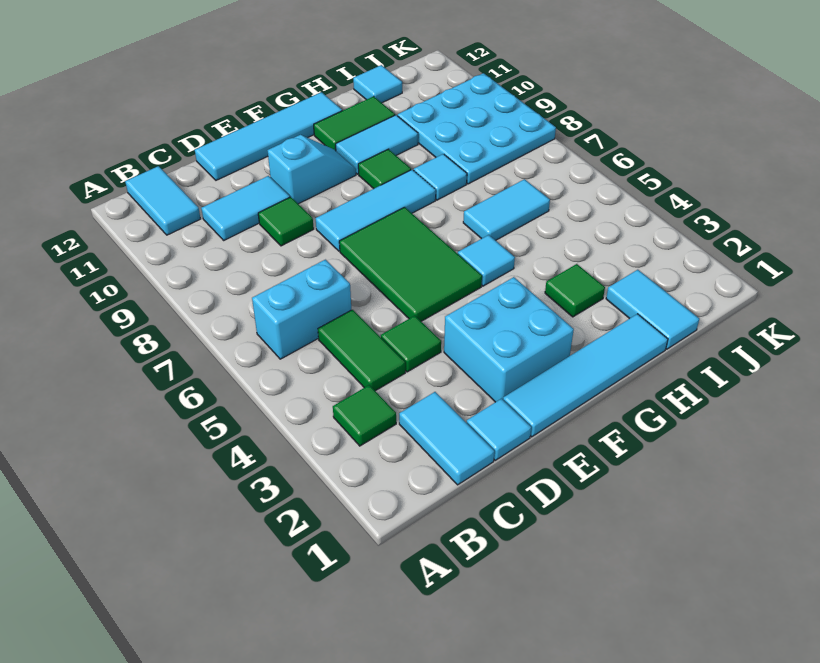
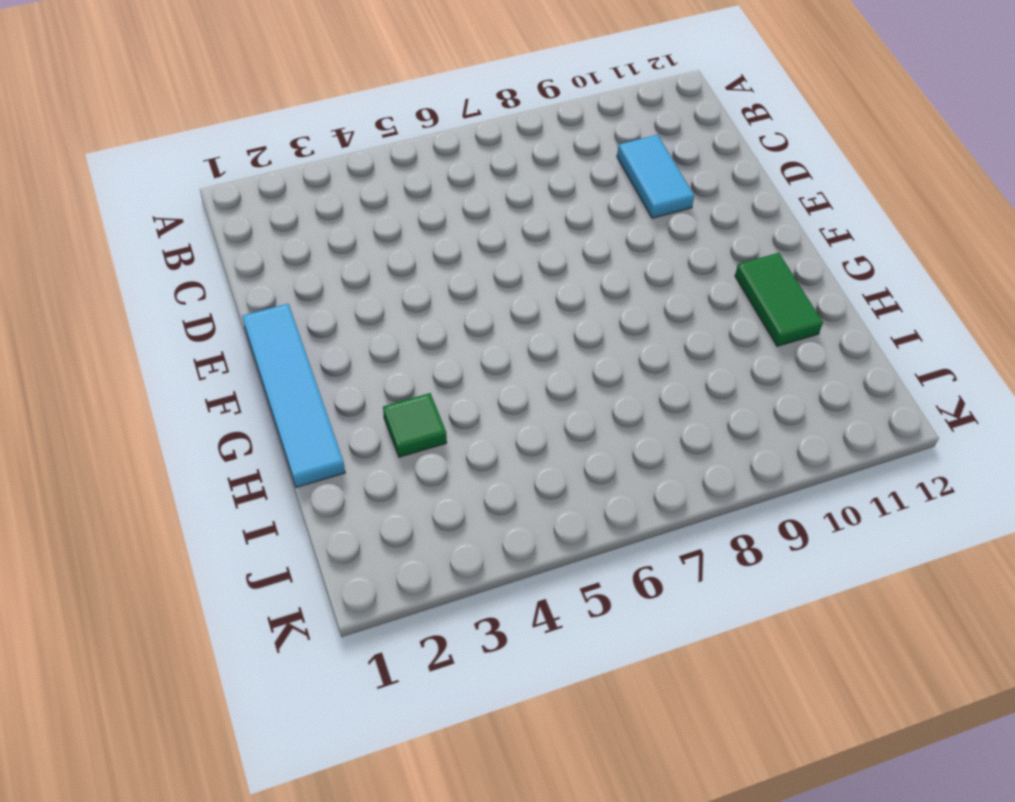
none -> green tile B3 level 1
none -> cyan brick B6:C6 level 1
none -> cyan tile B11:B12 level 1

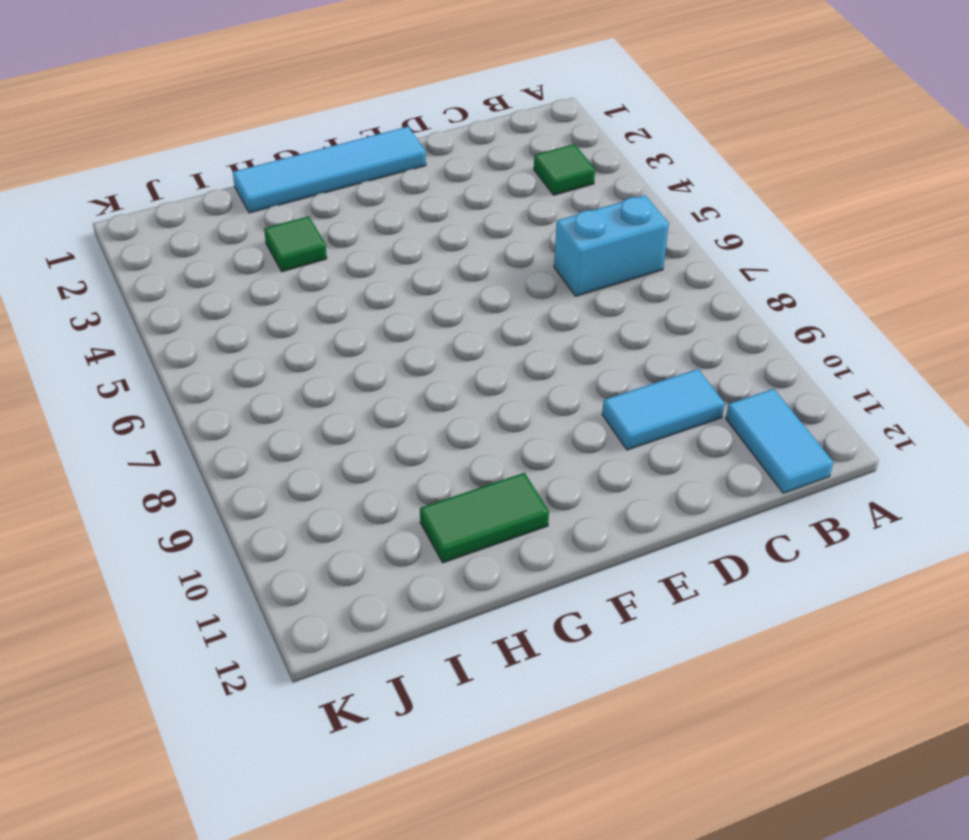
none -> cyan tile C1:C2 level 1
none -> green tile C4:C5 level 1
none -> cyan tile D1 level 1

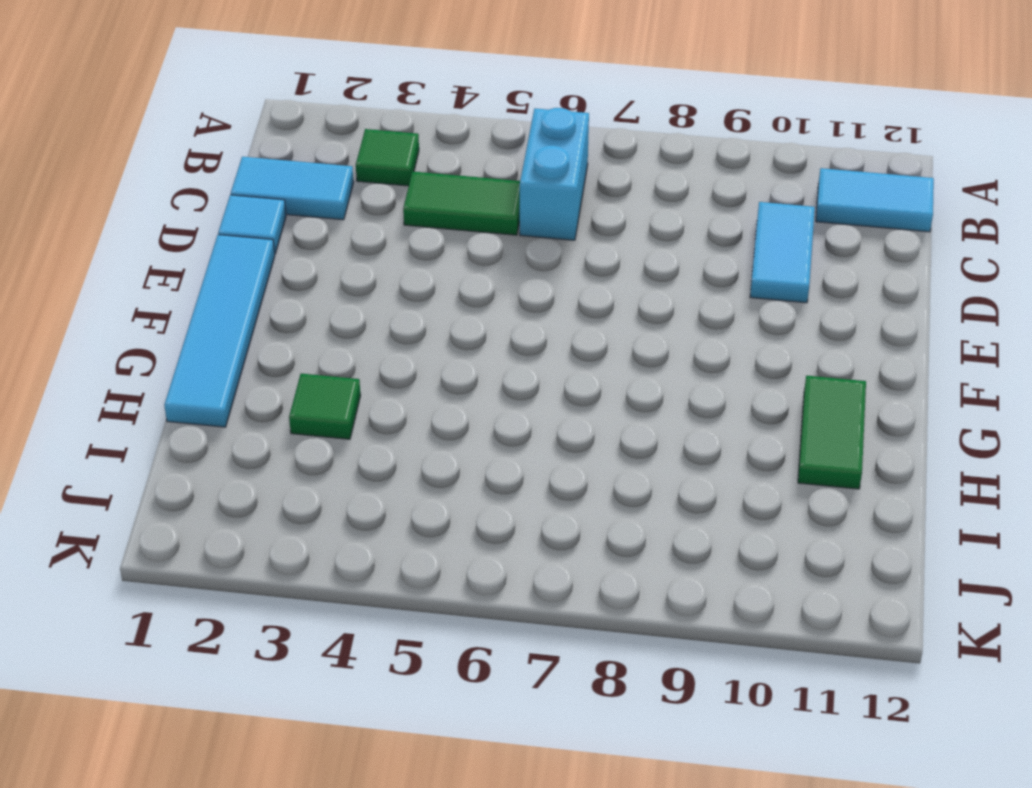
none -> green tile D4 level 1
none -> green tile D9 level 1
none -> cyan tile D12:G12 level 1

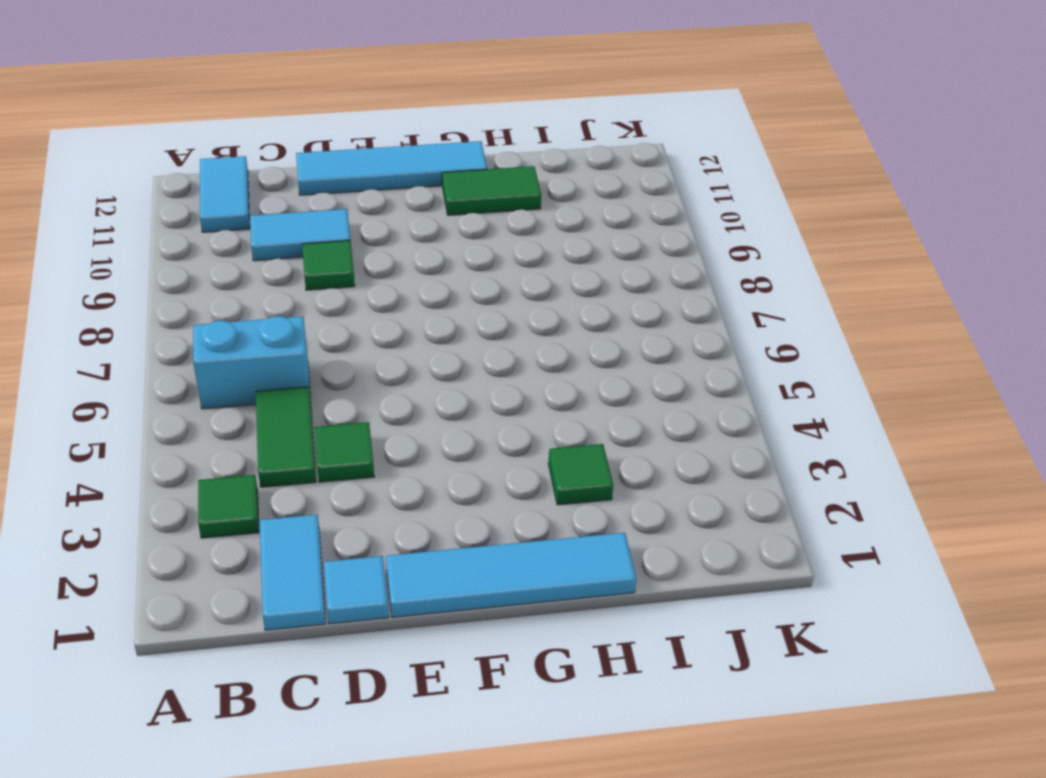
none -> cyan brick E2:F3 level 1
none -> green tile E5:F7 level 1
none -> cyan tile E8:G8 level 1

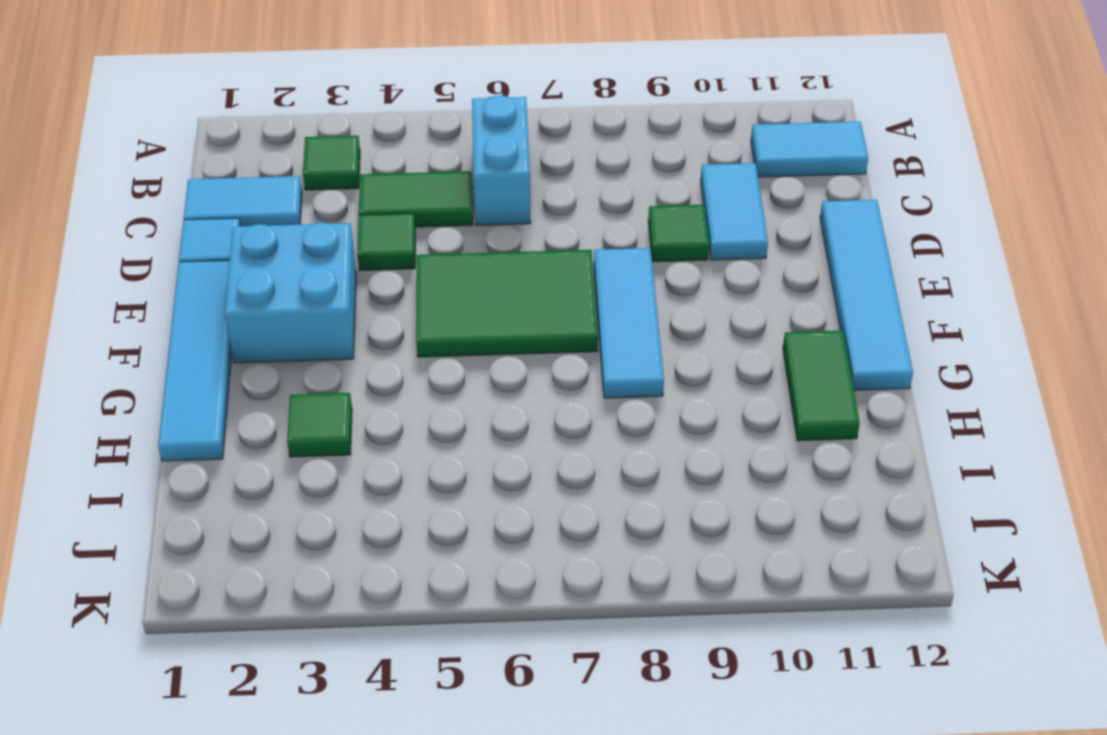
none -> cyan slope E10:F10 level 1 top E
none -> cyan tile G5 level 1
none -> green tile G9 level 1

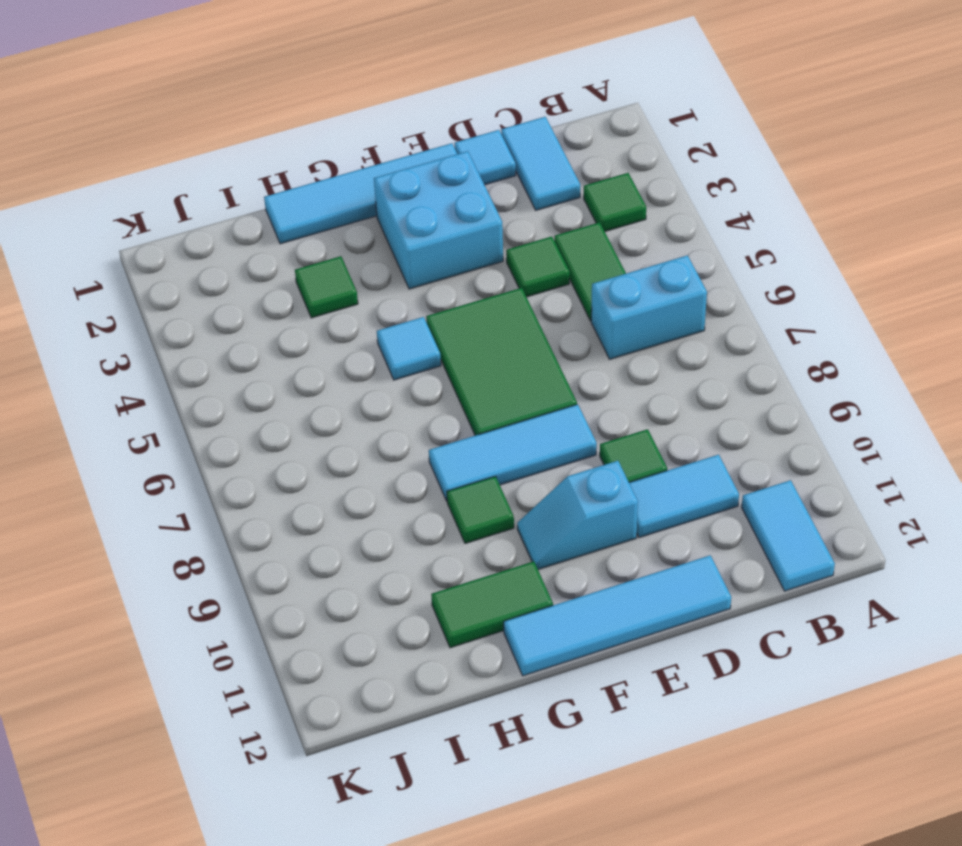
none -> cyan tile G10:H10 level 1
none -> cyan tile H6:I6 level 1
none -> cyan tile H8 level 1

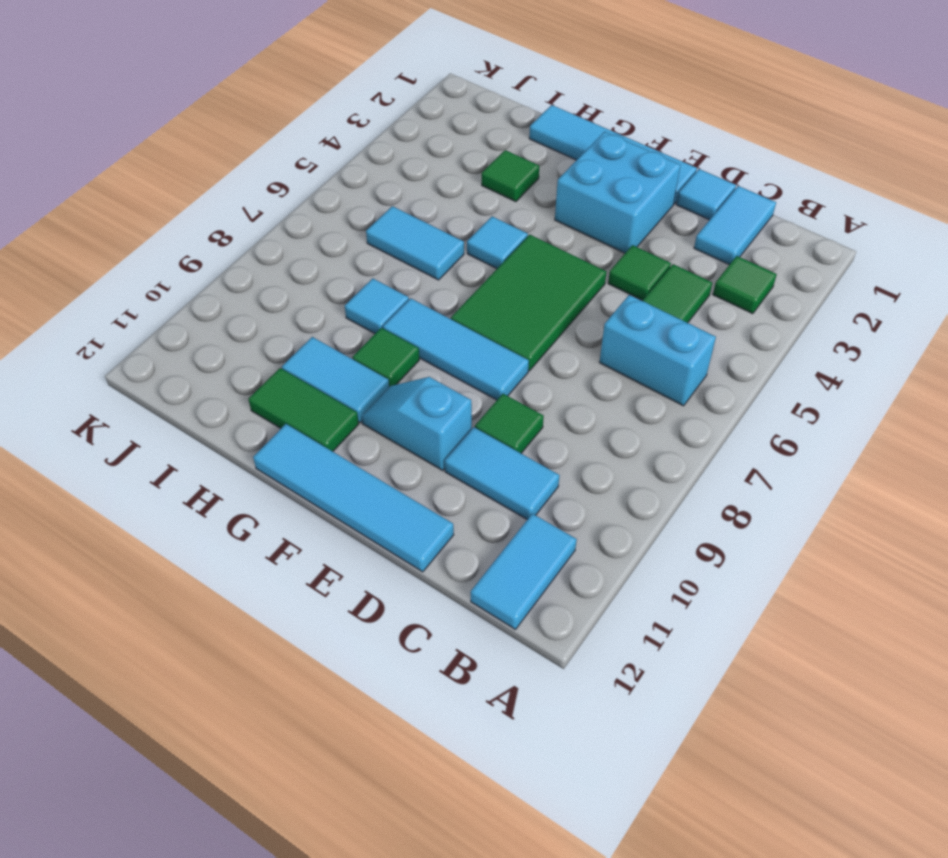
none -> cyan tile I1:I2 level 1
none -> cyan plate I8:K10 level 1
none -> cyan tile I12 level 1

